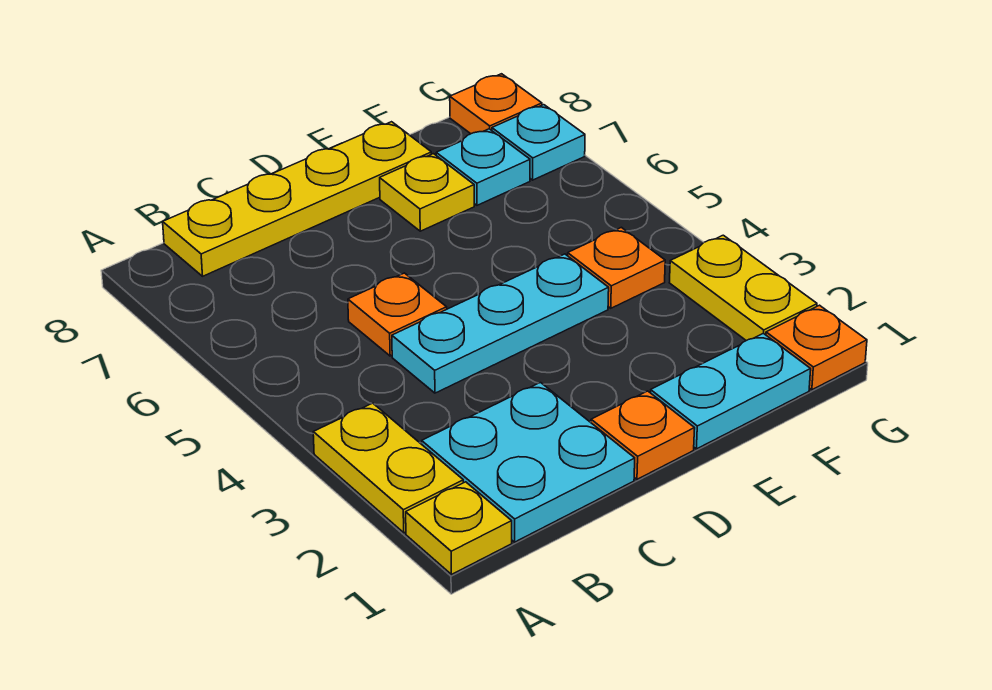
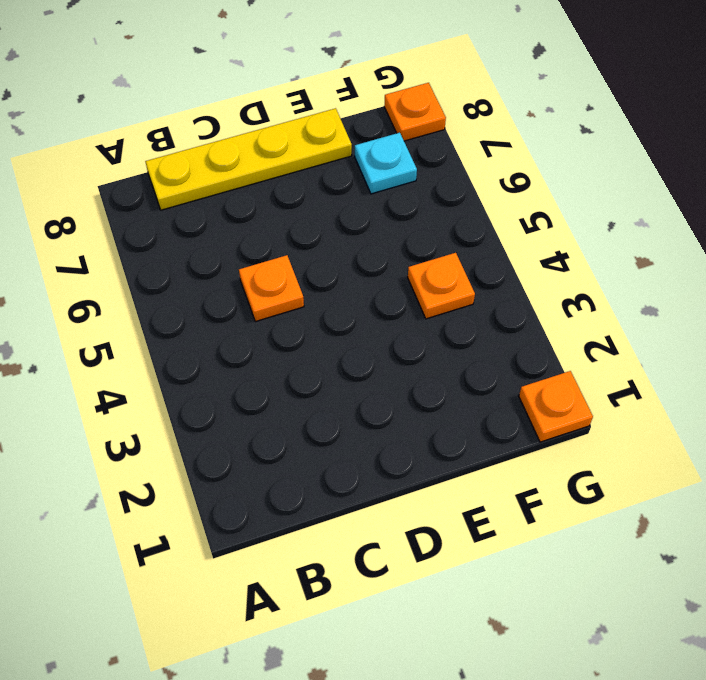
none -> yellow plate A1 level 1
none -> yellow plate A2:A3 level 1
none -> cyan plate B1:C2 level 1

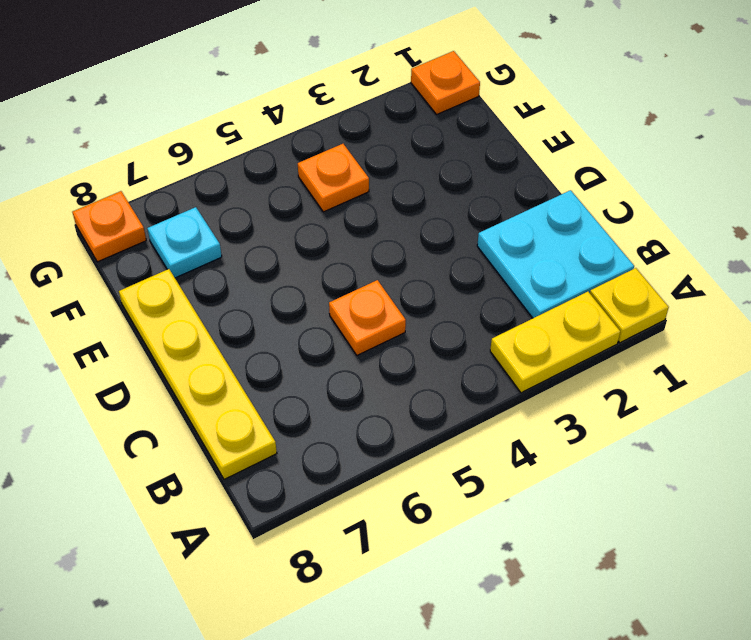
none -> cyan plate C4:E4 level 1
none -> orange plate D1 level 1
none -> cyan plate E1:F1 level 1

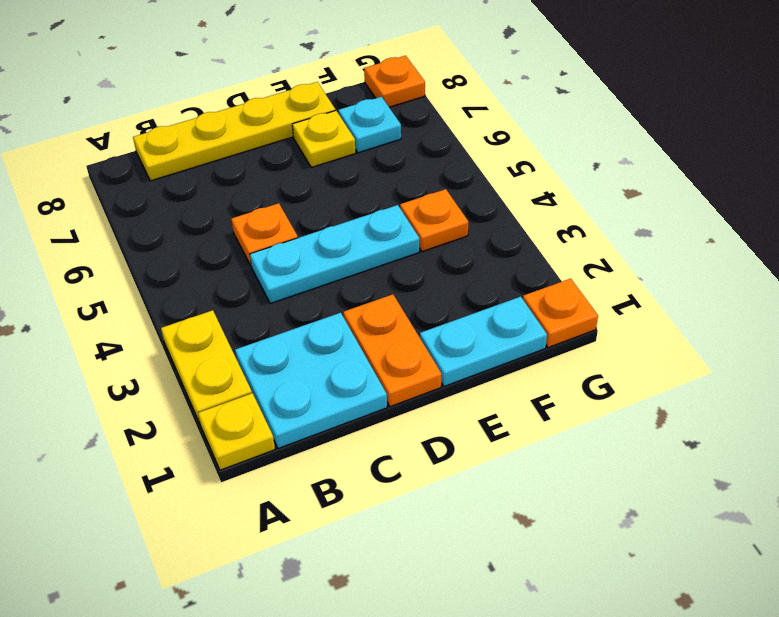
orange plate D1:D2 level 1 -> orange plate D1 level 1
none -> yellow plate G2:G3 level 1
none -> cyan plate G7 level 1

